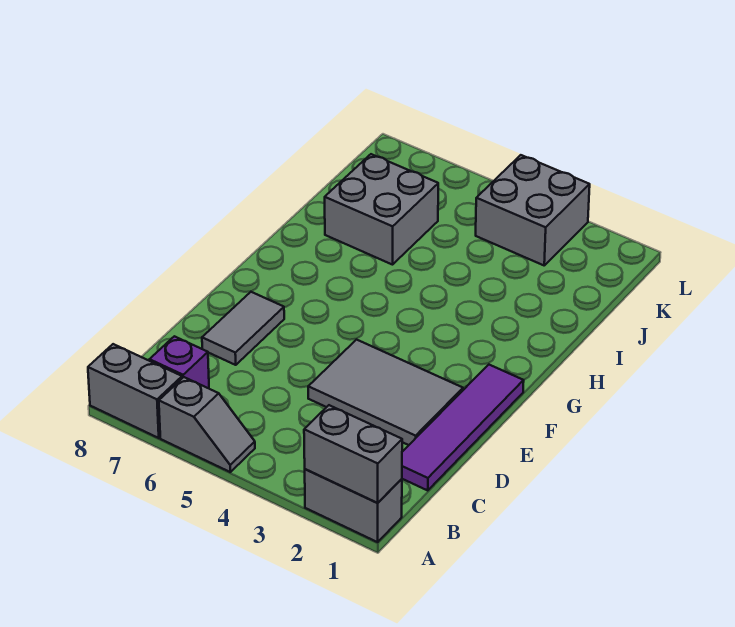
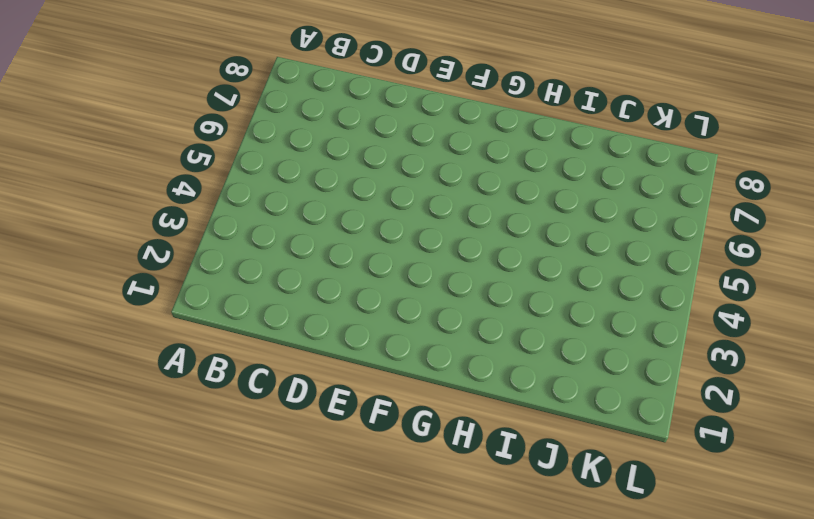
none -> grey brick A1:A2 level 1
none -> grey slope A5:A6 level 1 top 6

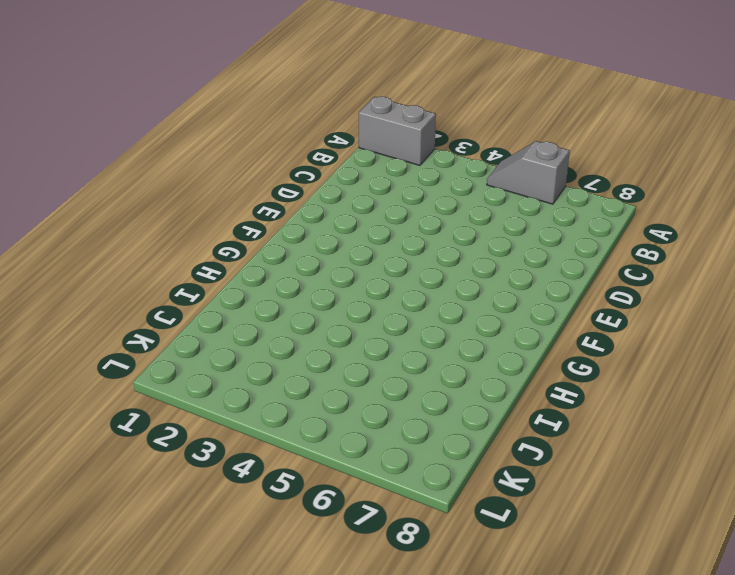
none -> grey brick A7:A8 level 1
none -> purple brick B7 level 1

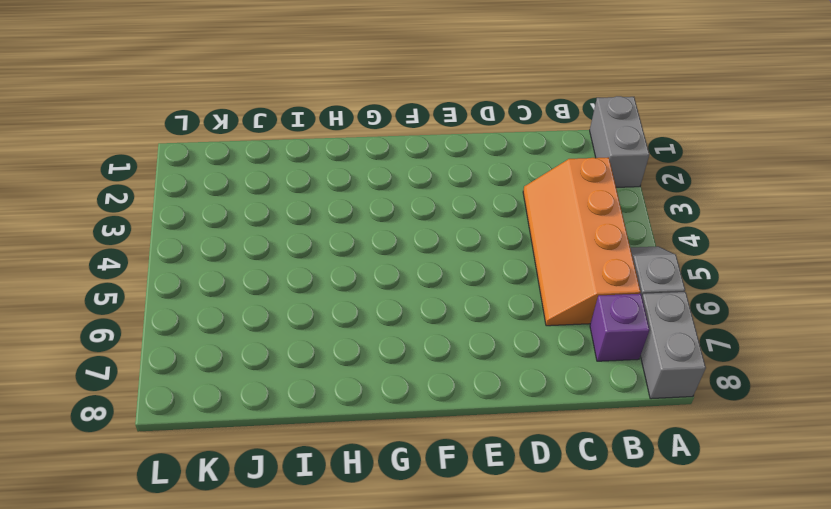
orange slope B3:C6 level 1 top B -> none
none -> purple tile C1:F1 level 1
none -> grey tile D2:E4 level 1

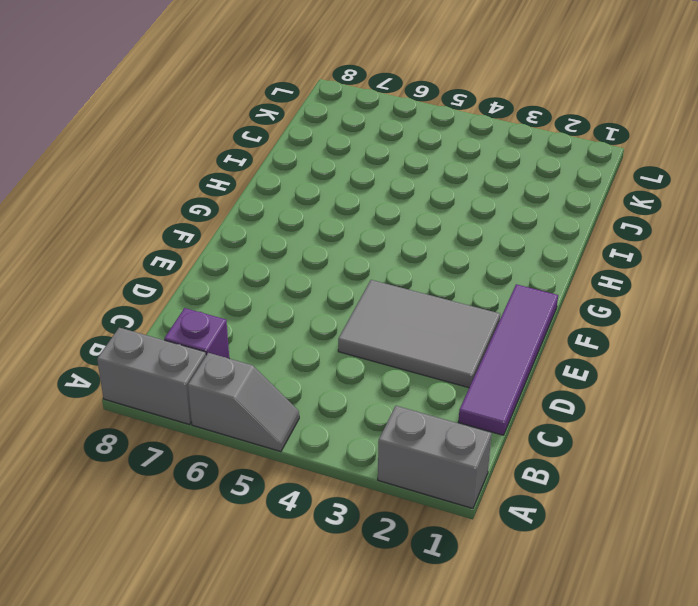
none -> grey tile D7:E7 level 1
none -> grey brick I6:J7 level 1

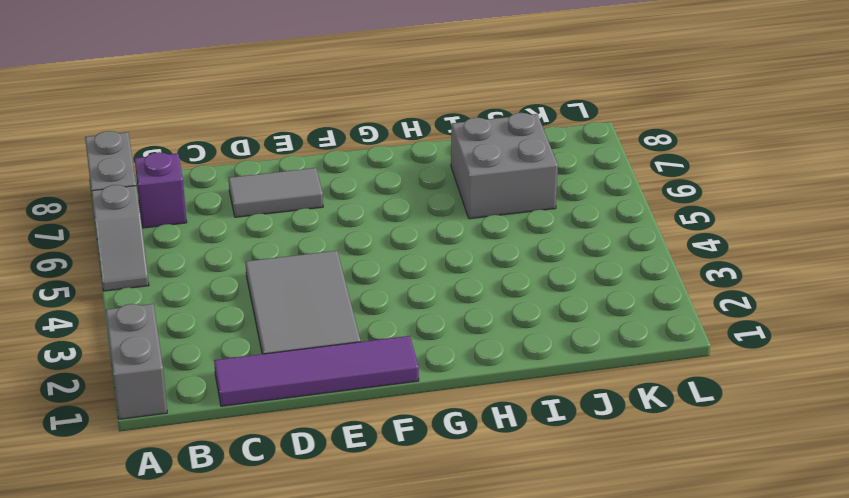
none -> grey brick K3:L4 level 1
none -> grey brick A1:A2 level 2

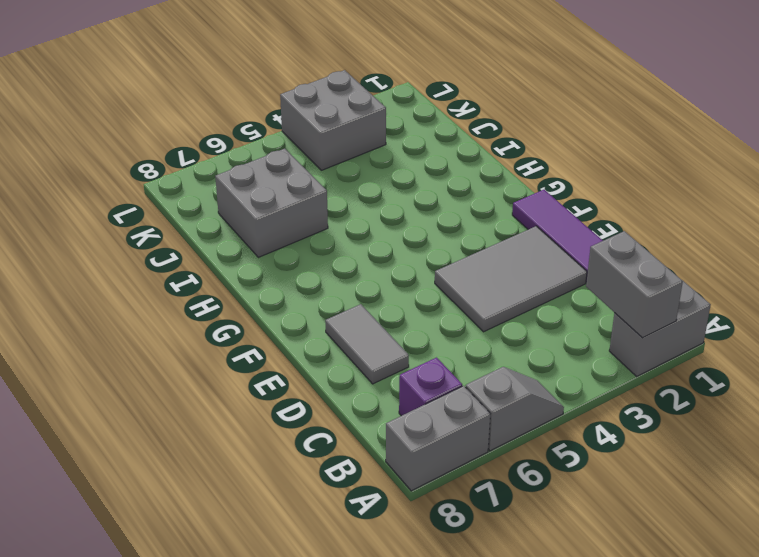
grey brick A2:B2 level 2 -> grey brick A1:A2 level 2

